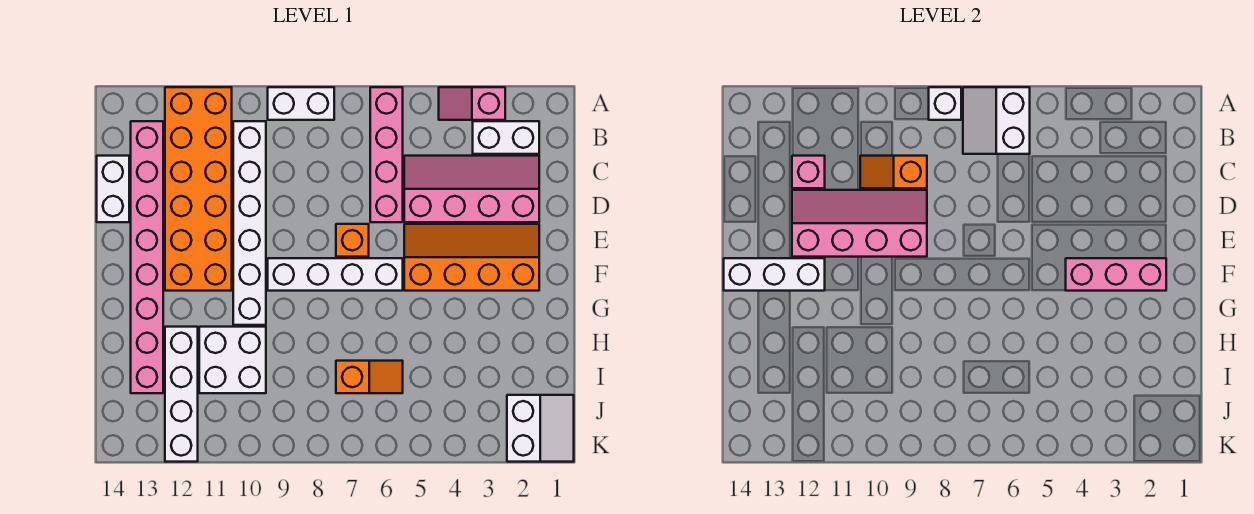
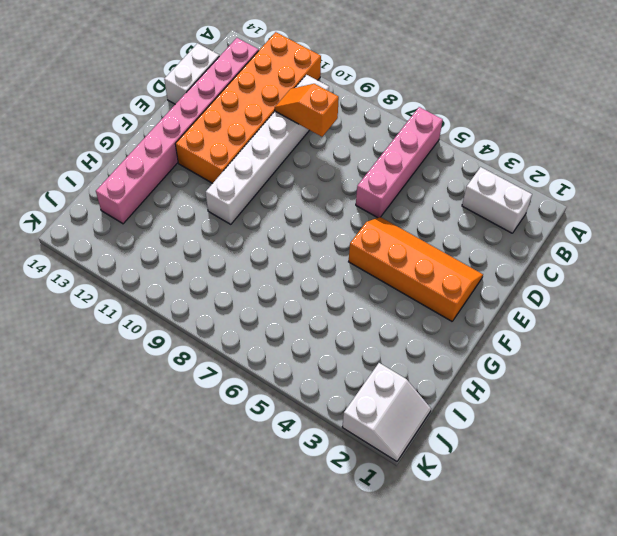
none -> pink slope A3:A4 level 1 top 3
none -> white brick A8:A9 level 1
none -> pink slope C2:D5 level 1 top D

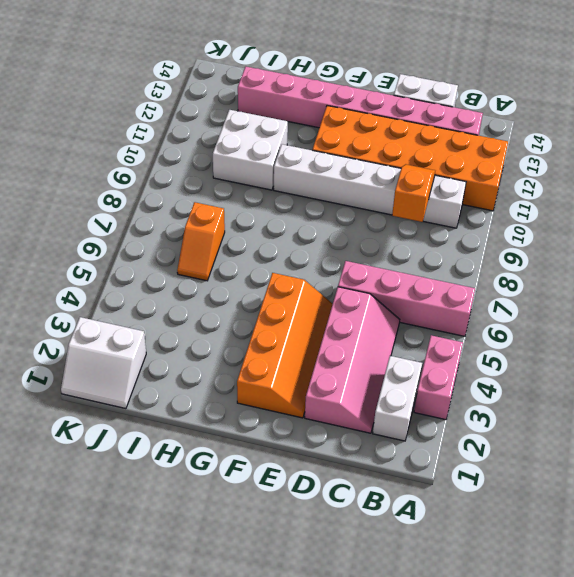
pink brick A3:A4 level 1 -> pink slope A3:A4 level 1 top 3
none -> white brick A8:A9 level 1
none -> orange brick E7 level 1
none -> white brick F6:F9 level 1

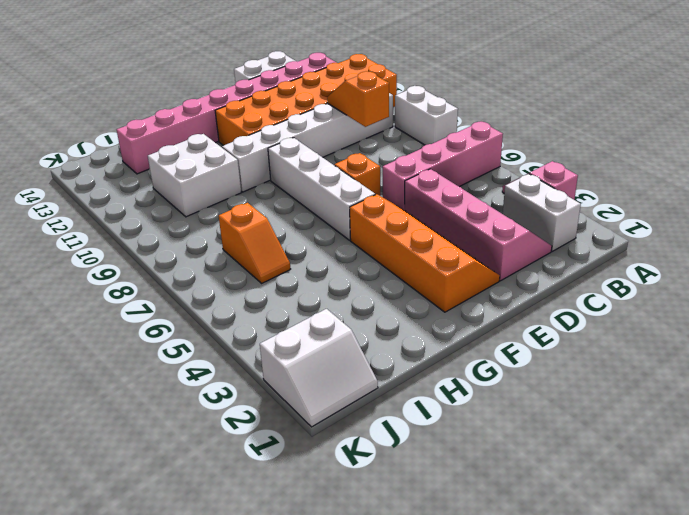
none -> white brick H12:K12 level 1
none -> white slope A6:B7 level 2 top 6
none -> white brick A8 level 2

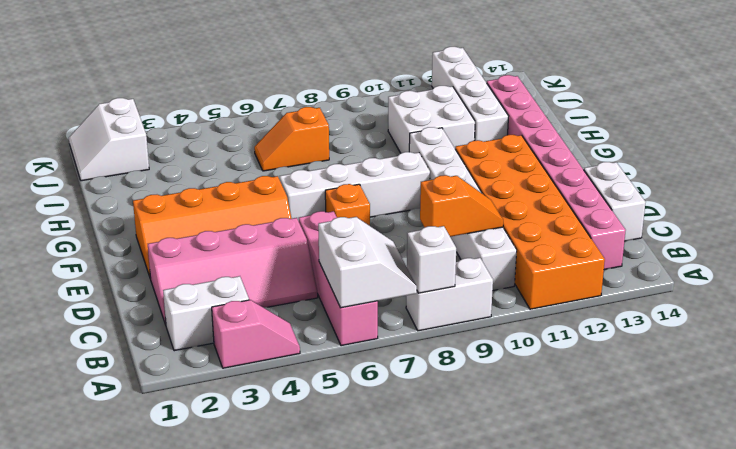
none -> pink brick C12 level 2
none -> pink slope D9:E12 level 2 top E
none -> pink brick F2:F4 level 2

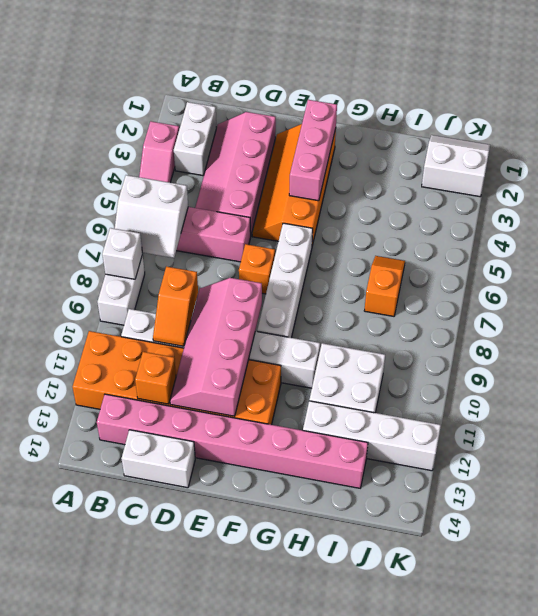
orange brick C12 level 2 -> pink brick C12 level 2
none -> white brick F12:F14 level 2

